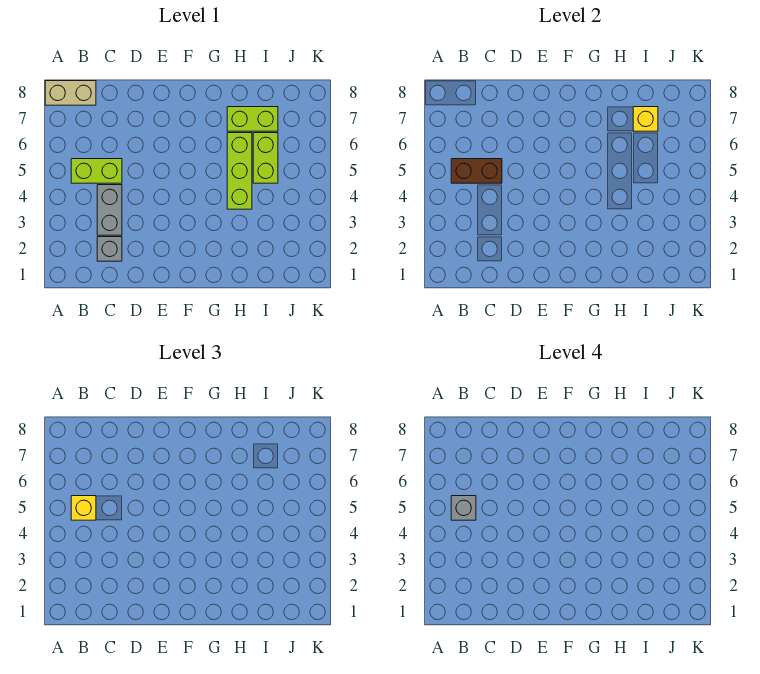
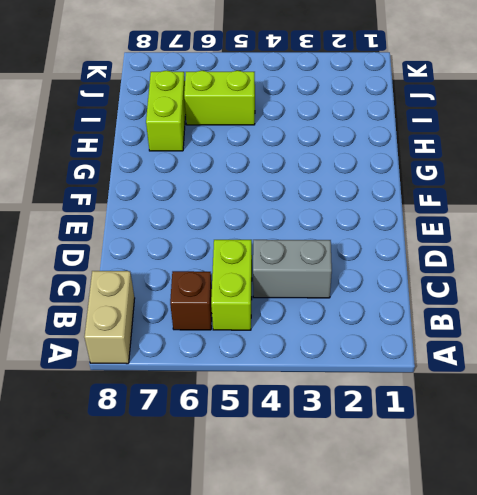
brown brick B6 level 1 -> none
none -> grey brick C2 level 1
none -> lime brick H4:H6 level 1

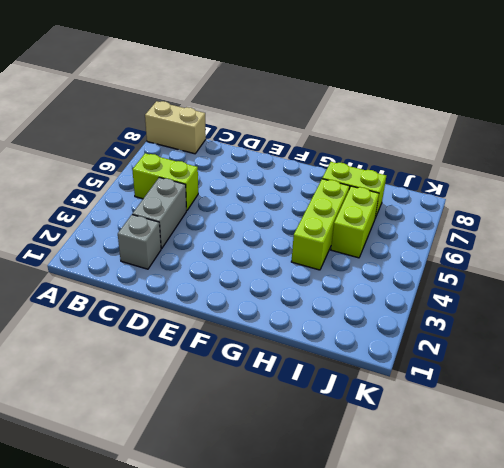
none -> brown brick B5:C5 level 2
none -> yellow brick I7 level 2

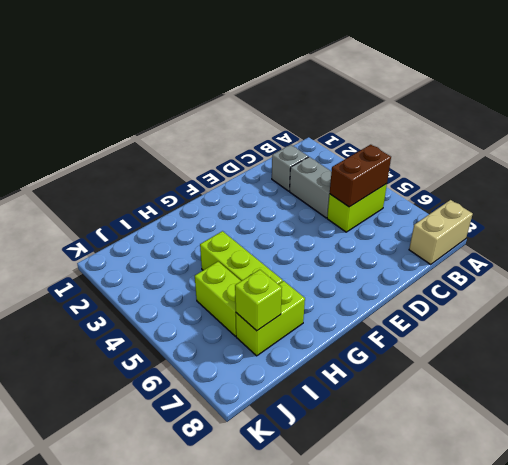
lime brick I7 level 2 -> yellow brick I7 level 2
none -> yellow brick B5 level 3
none -> grey brick B5 level 4

